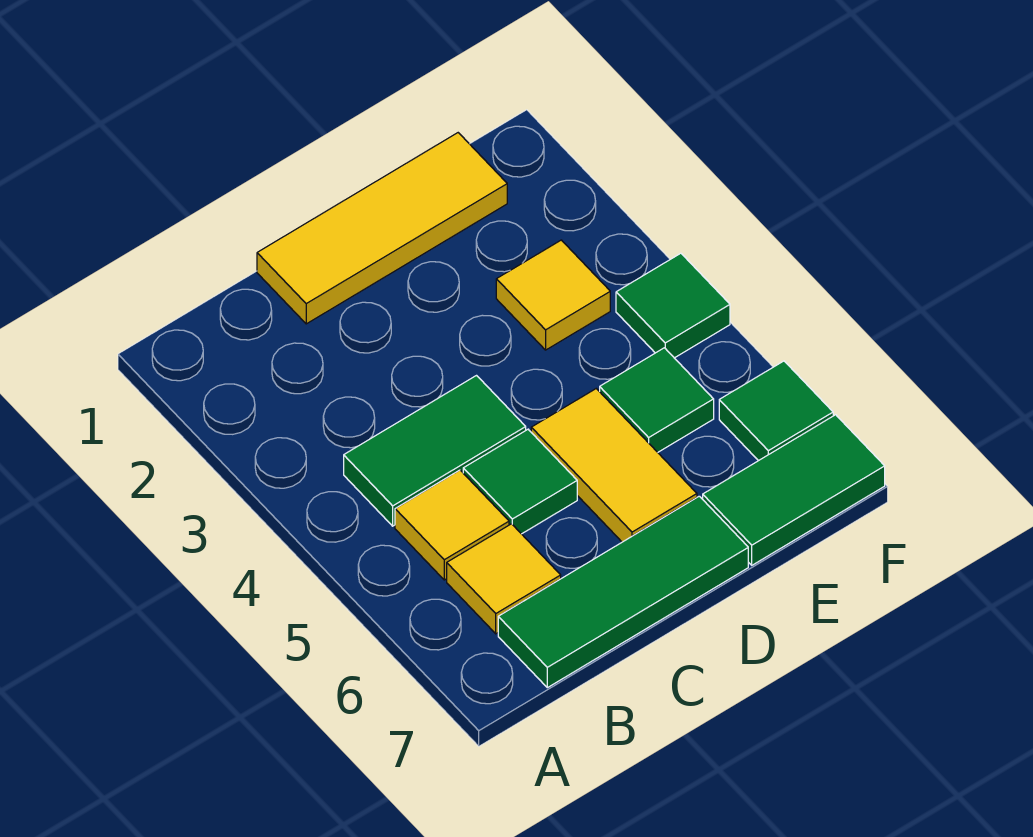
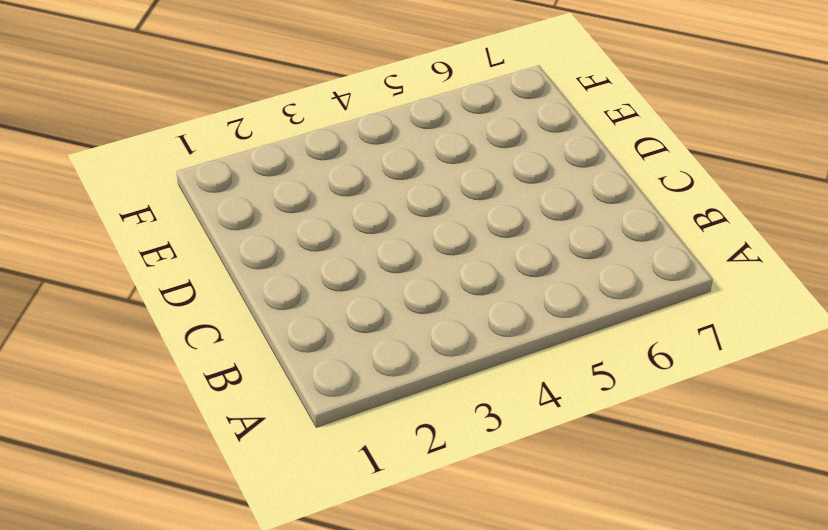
none -> green tile B4:C4 level 1
none -> yellow tile B5 level 1
none -> yellow tile B6 level 1

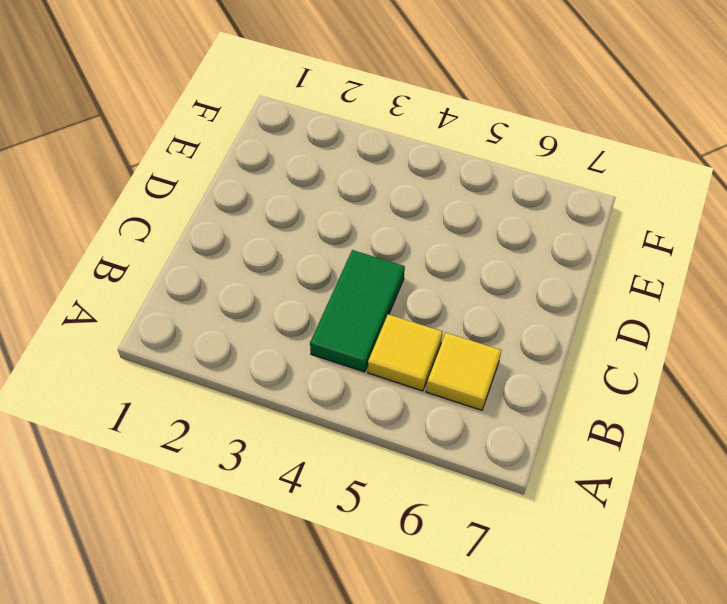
none -> green tile B7:D7 level 1
none -> yellow tile C1:E1 level 1
none -> green tile C5 level 1

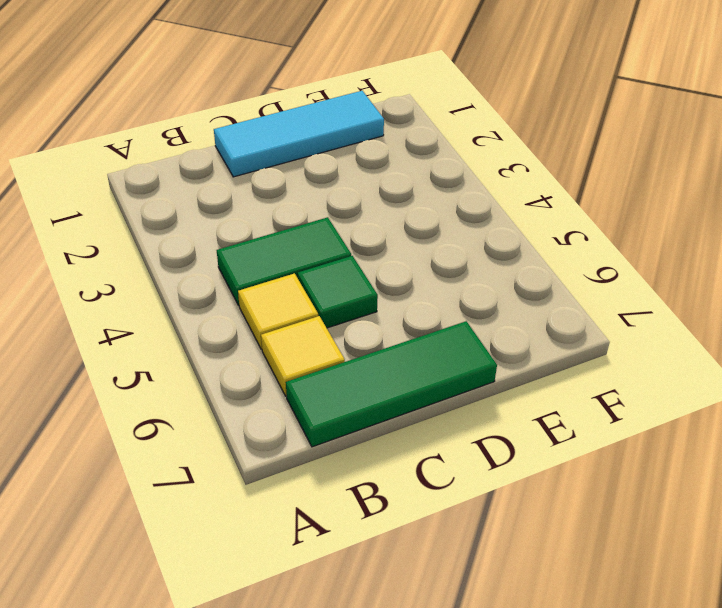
cyan tile C1:E1 level 1 -> yellow tile C1:E1 level 1
none -> yellow tile D5:D6 level 1
none -> yellow tile E3 level 1
none -> green tile E5 level 1

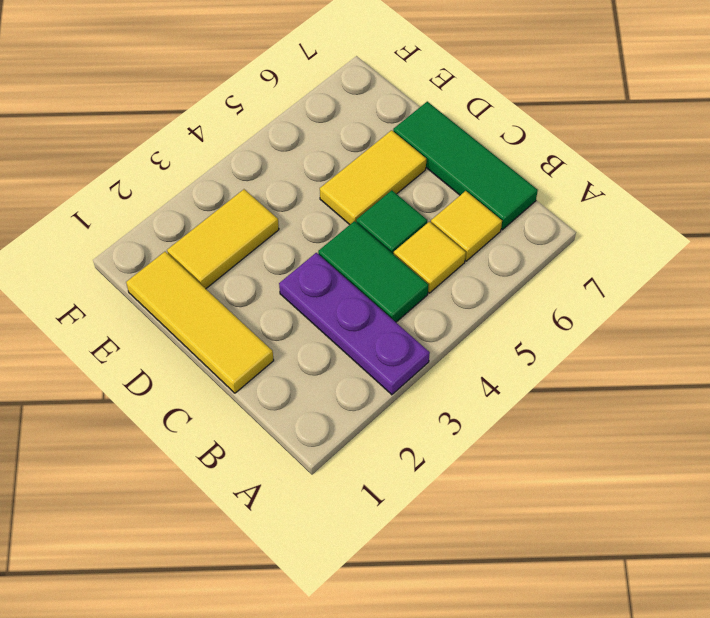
purple plate A3:C3 level 1 -> none
yellow tile E2:E3 level 1 -> yellow tile E3 level 1
none -> green tile E5 level 1
none -> green tile E7:F7 level 1
none -> green tile F4 level 1

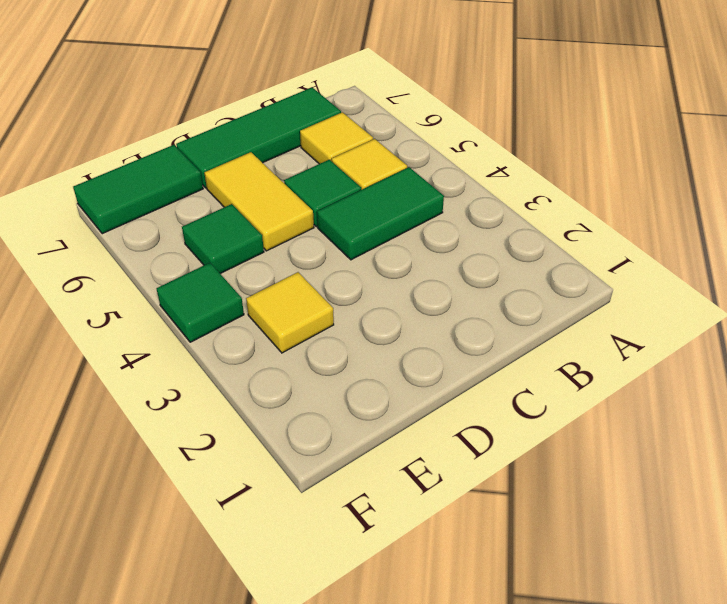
none -> yellow tile C1:E1 level 1
none -> green tile F6 level 1

